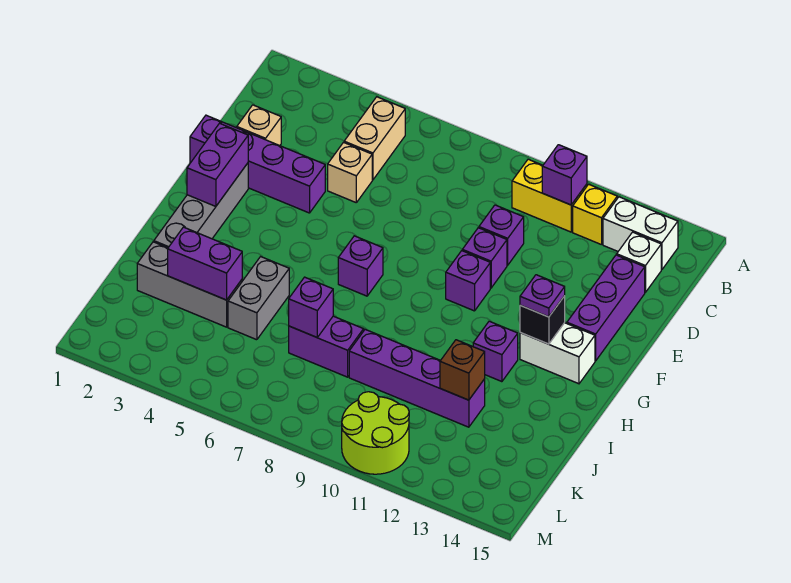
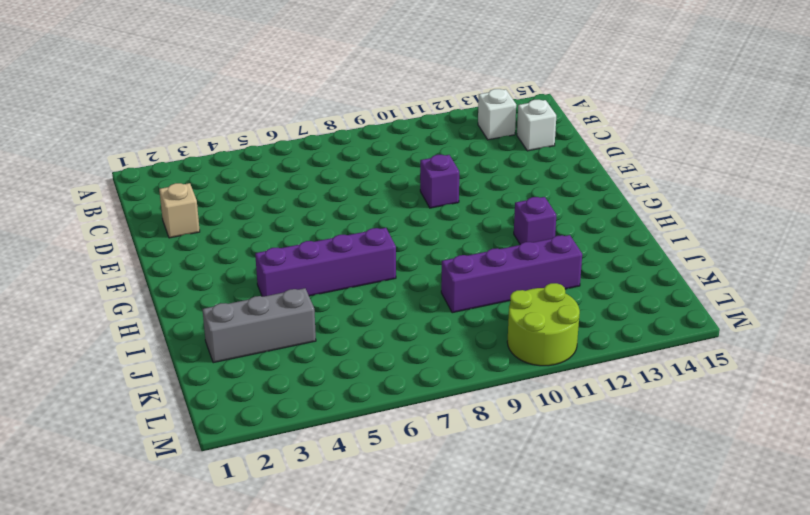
white brick B13 level 1 -> white brick B13:B14 level 1
purple brick H4:H7 level 1 -> purple brick E1:E4 level 1
none -> tan brick B5:C5 level 1
none -> yellow brick B10:B11 level 1
none -> yellow brick B12 level 1

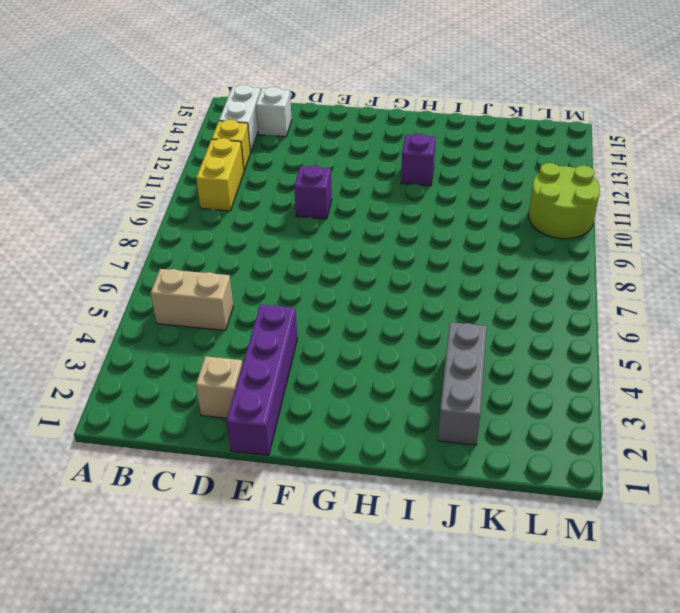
none -> tan brick D5 level 1
none -> purple brick D10 level 1
none -> purple brick D14:F14 level 1

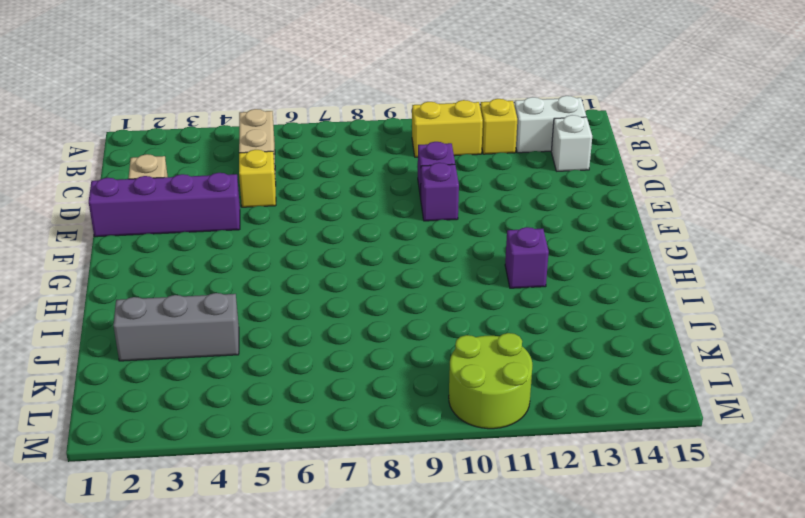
yellow brick D5 level 1 -> tan brick D5 level 1
none -> purple brick D14:F14 level 1
none -> grey brick F2:I2 level 1
none -> purple brick F10 level 1

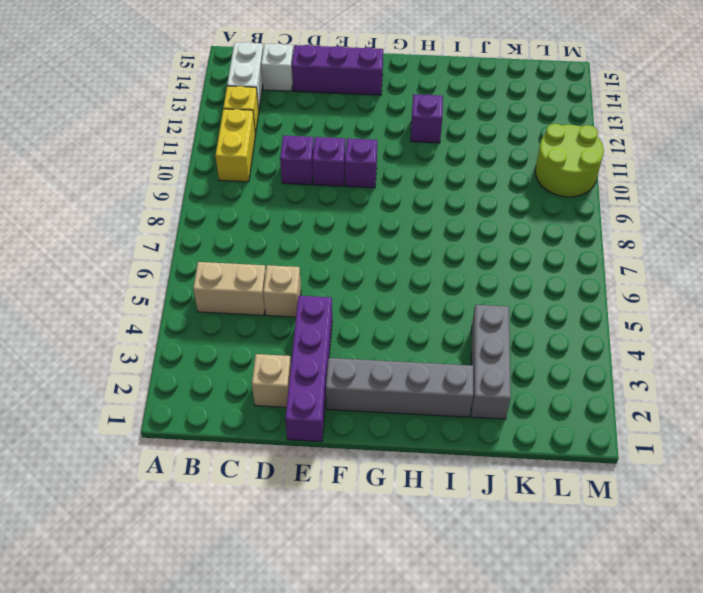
none -> purple brick G7 level 1
none -> white brick G13:G14 level 1
none -> grey brick I5:J5 level 1

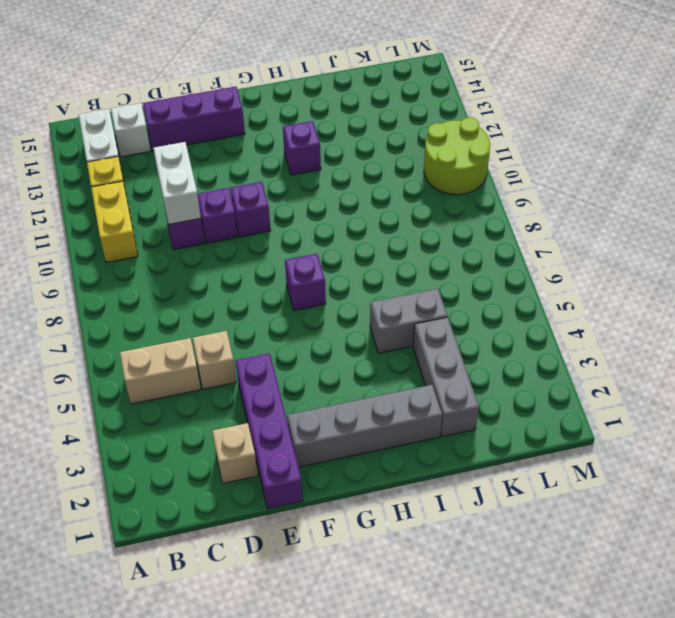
white brick D10:D11 level 2 -> white brick G13:G14 level 1
none -> purple brick J7:J8 level 1
none -> purple brick J9:J12 level 1
none -> purple brick B11 level 2

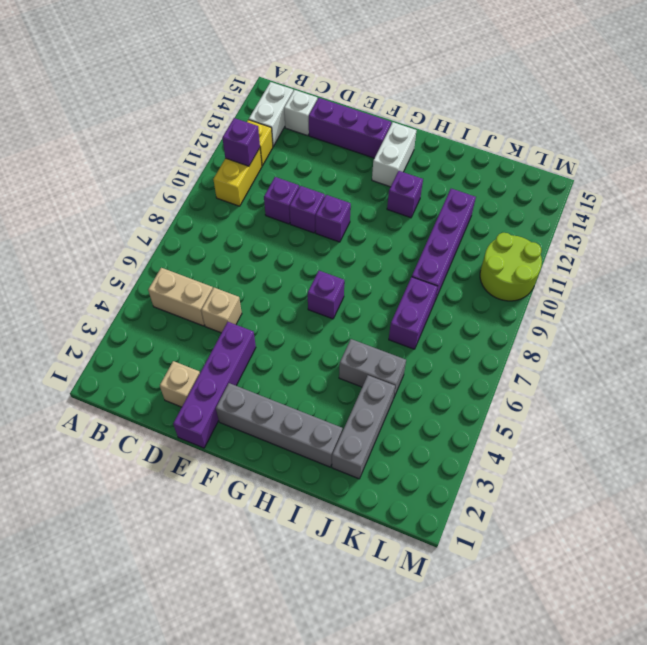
none -> purple brick F2:G2 level 2
none -> black brick G13 level 2
none -> purple brick J3:J4 level 2

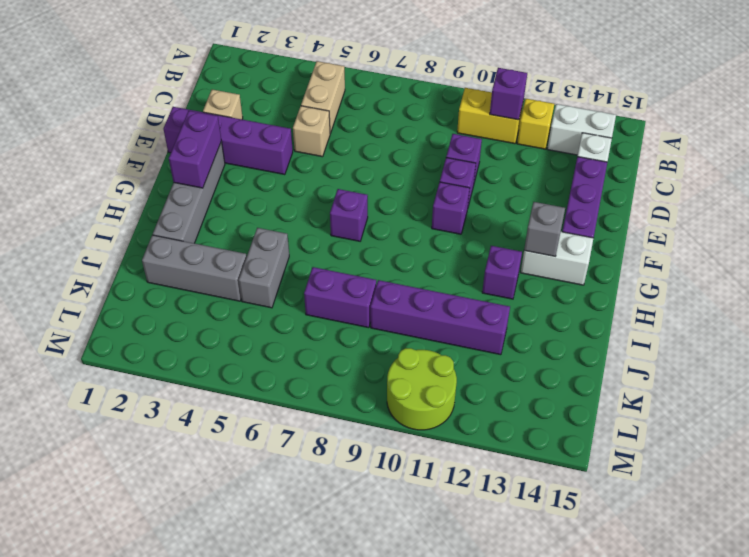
grey brick G13 level 2 -> black brick G13 level 2
none -> purple brick J3:J4 level 2
none -> purple brick J7 level 2
none -> brown brick J12 level 2

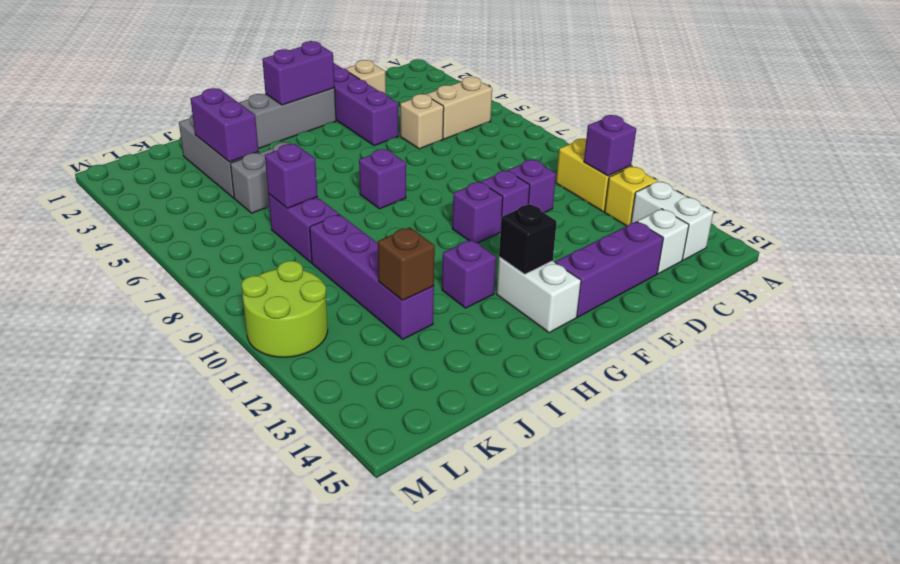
none -> purple plate G13 level 3

